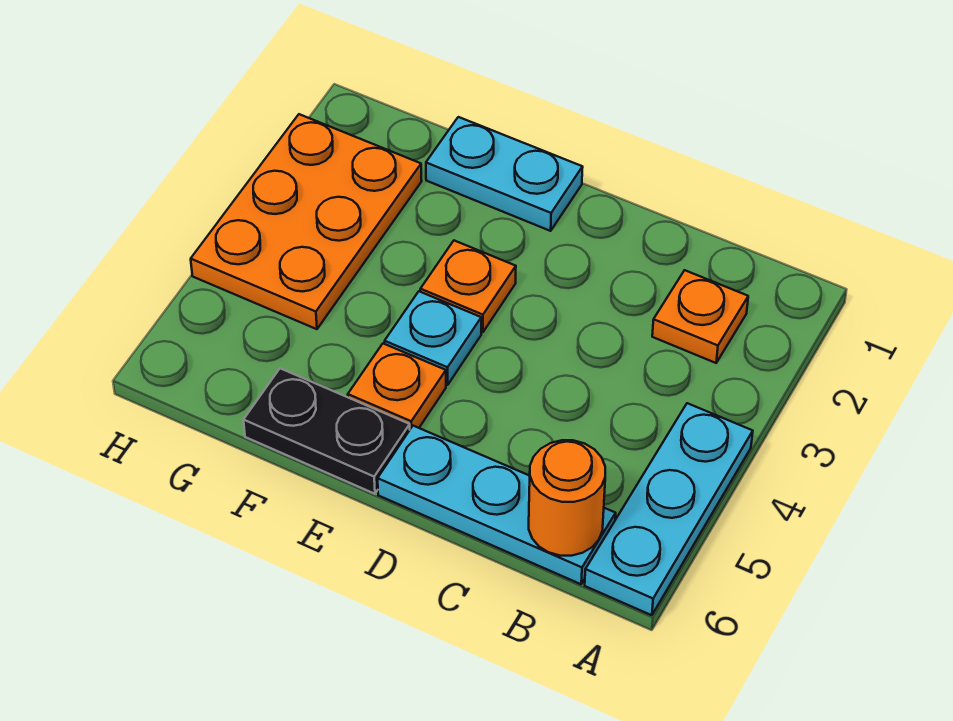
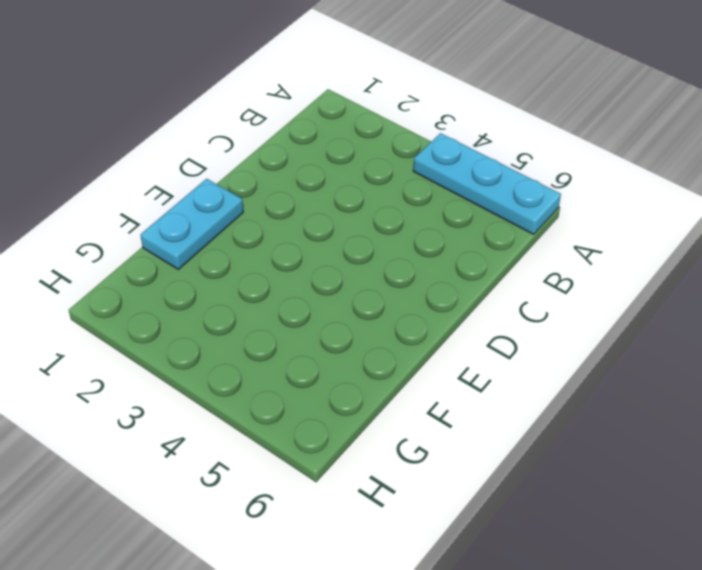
none -> orange plate B2 level 1
none -> cyan plate B6:D6 level 1

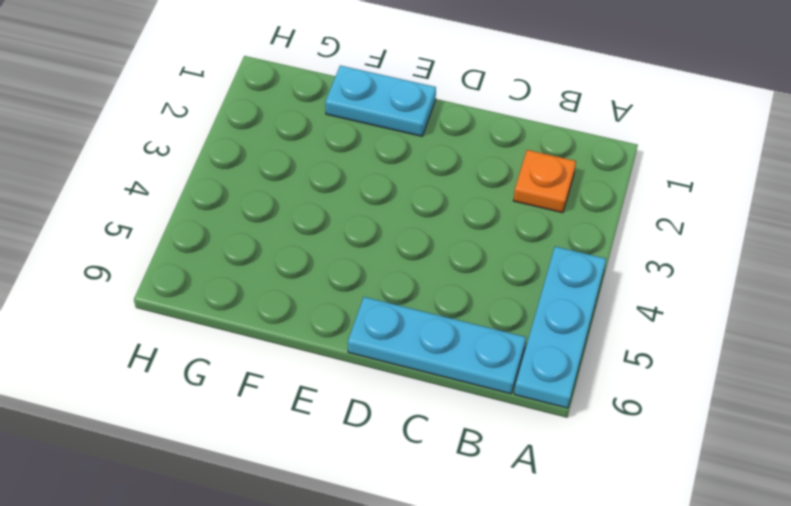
none -> orange plate E3 level 1
none -> cyan plate E4 level 1

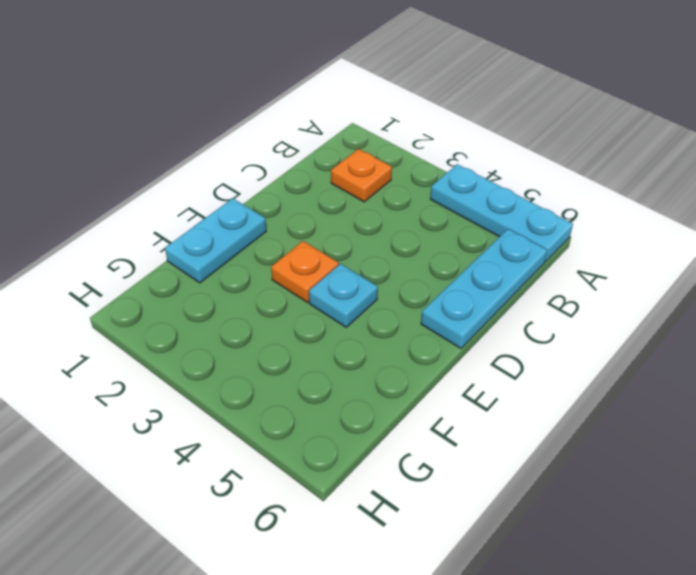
none -> orange plate E5 level 1
none -> black plate E6:F6 level 1

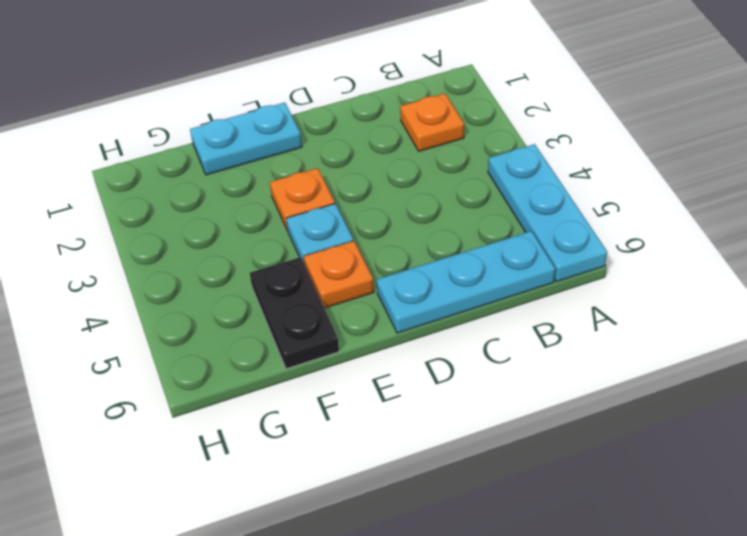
black plate F5:F6 level 1 -> black plate E6:F6 level 1
none -> orange plate G2:H4 level 1
none -> orange round brick B6 level 2

